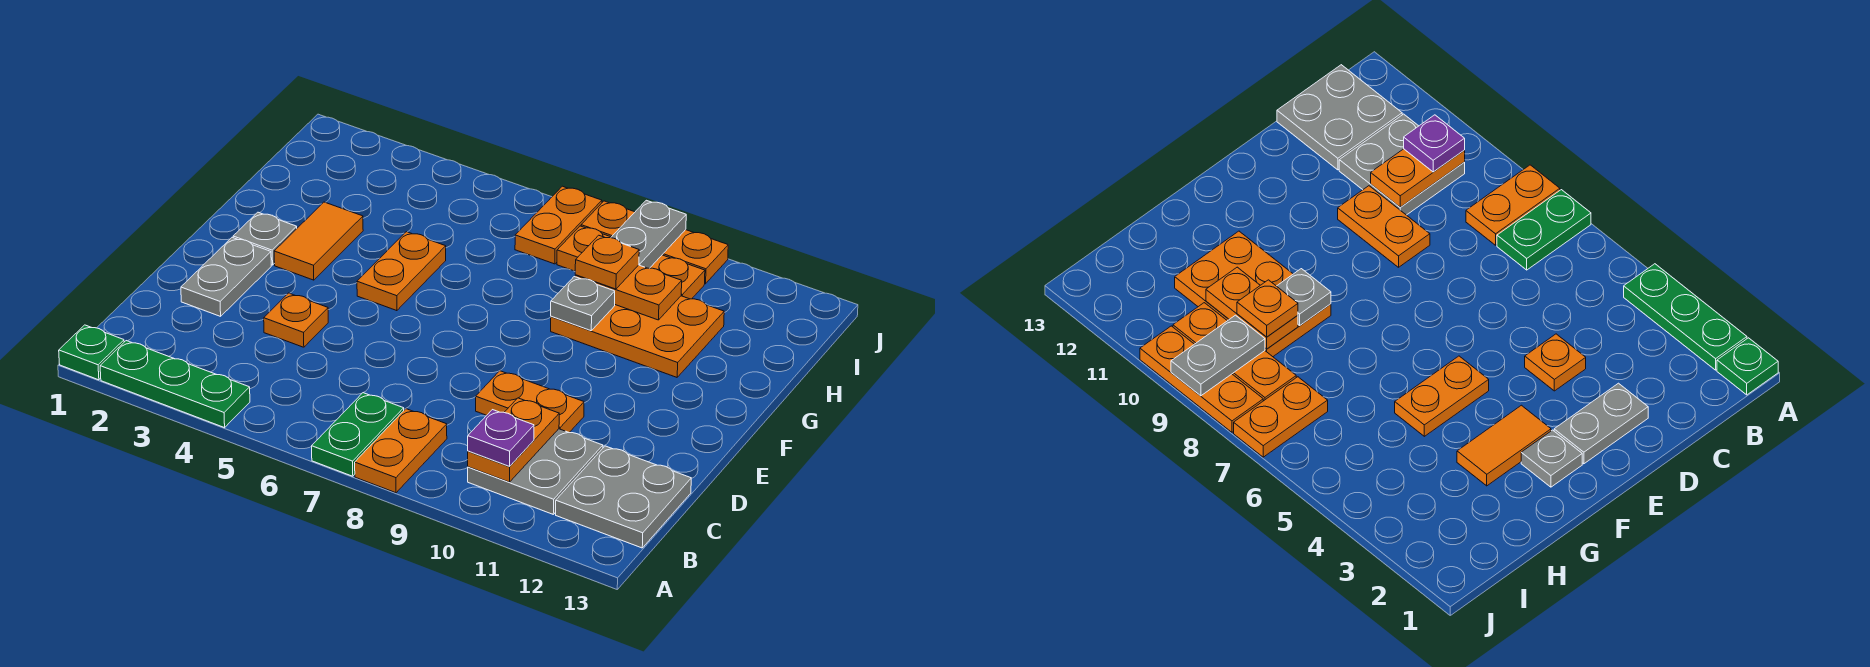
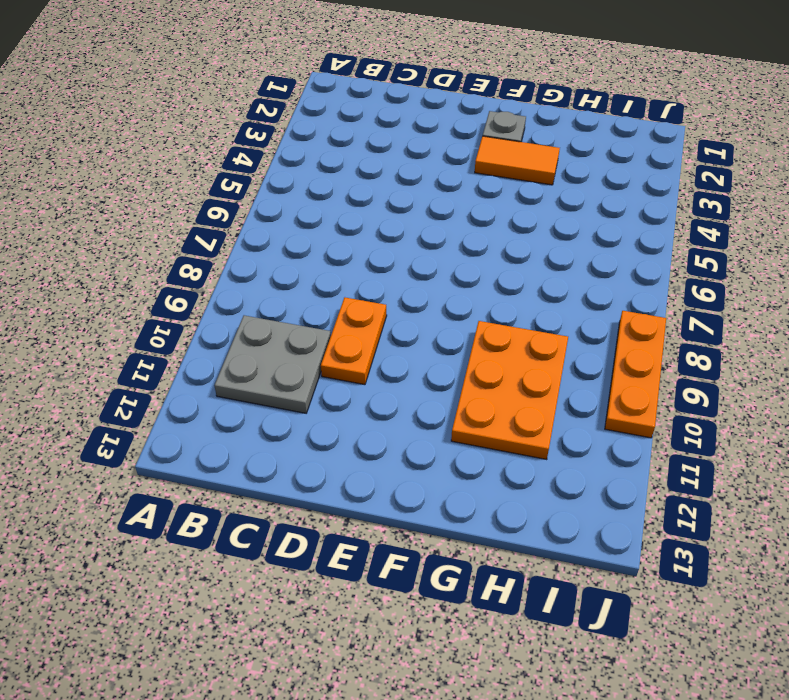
none -> green plate A1 level 1
none -> green plate A2:A4 level 1
none -> green plate A7:B7 level 1

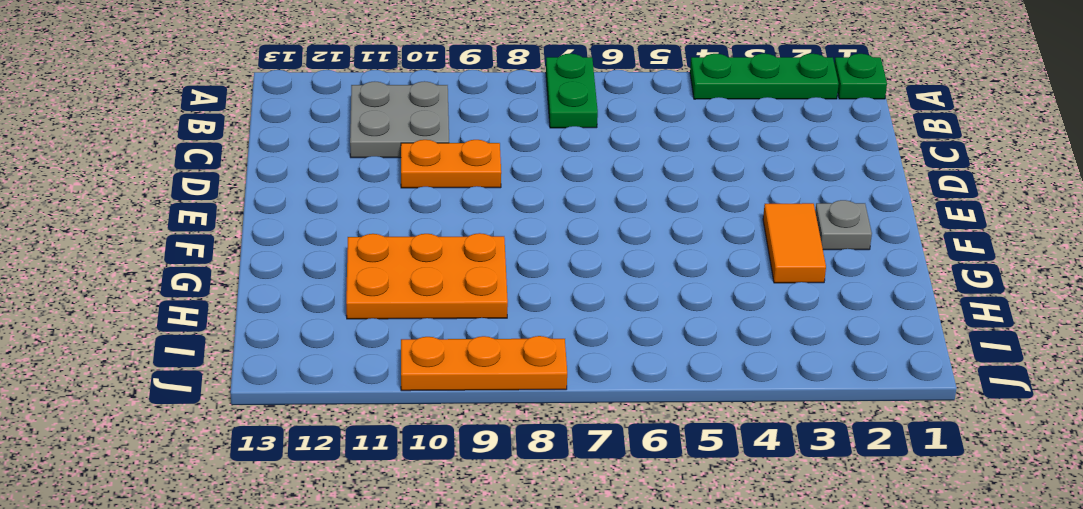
none -> orange plate A8:B8 level 1
none -> grey plate B12:C13 level 1
none -> grey plate D2:E2 level 1

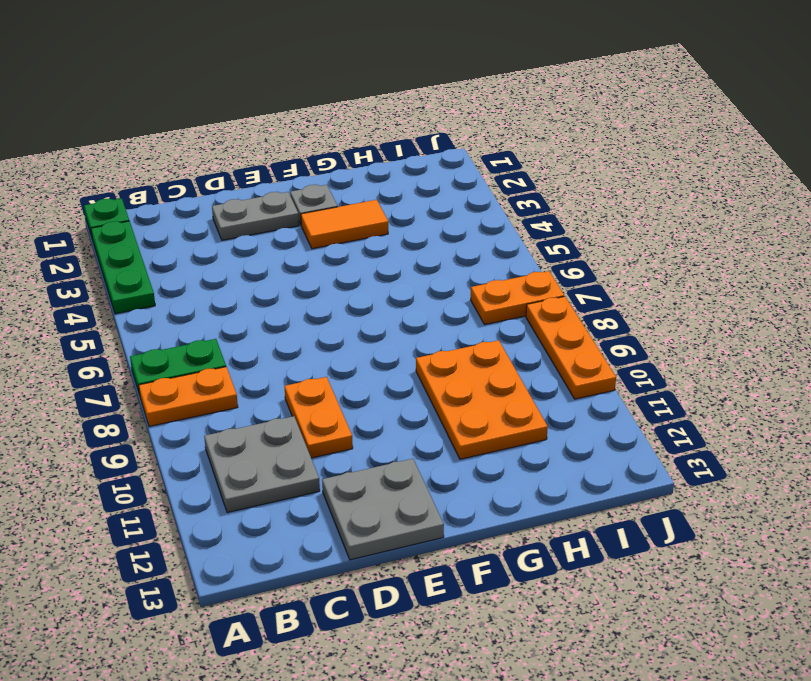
grey plate D12:E13 level 1 -> grey plate B12:C13 level 1
none -> orange plate D4 level 1
none -> orange plate F5:G5 level 1
none -> orange plate I8:I10 level 1

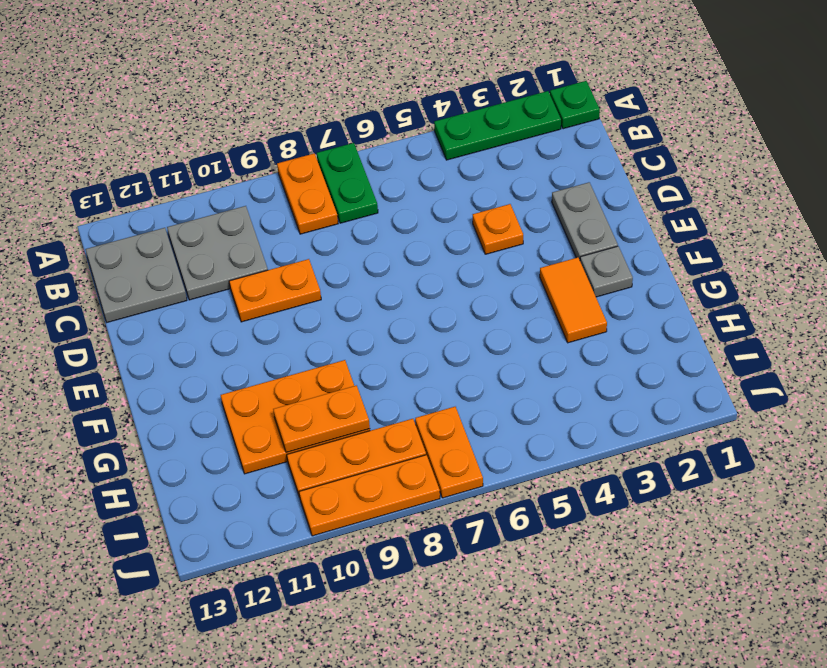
none -> orange plate F5:G5 level 1
none -> orange plate B10:C10 level 2
none -> grey plate G9 level 2

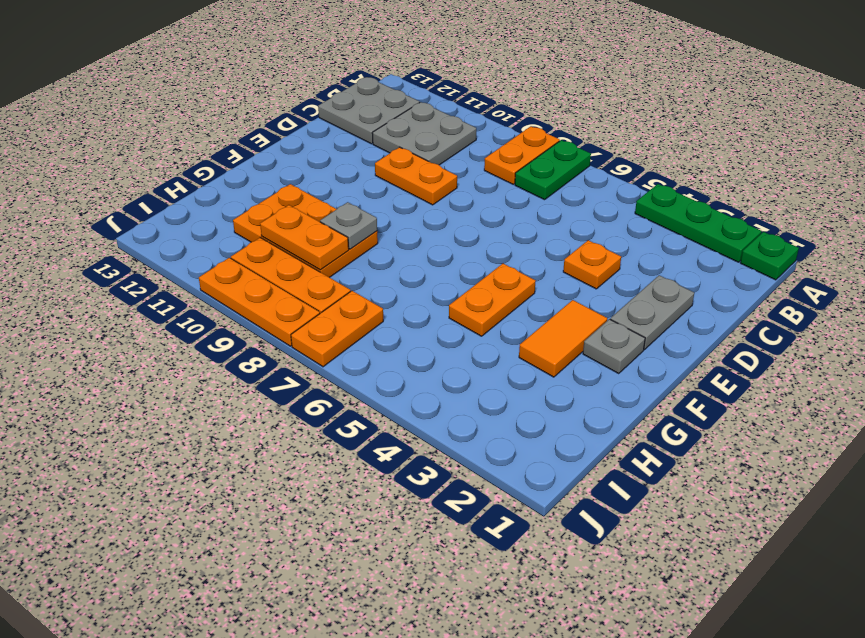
none -> orange plate B10:C10 level 2
none -> grey plate I9:J9 level 2
none -> purple plate B10 level 3

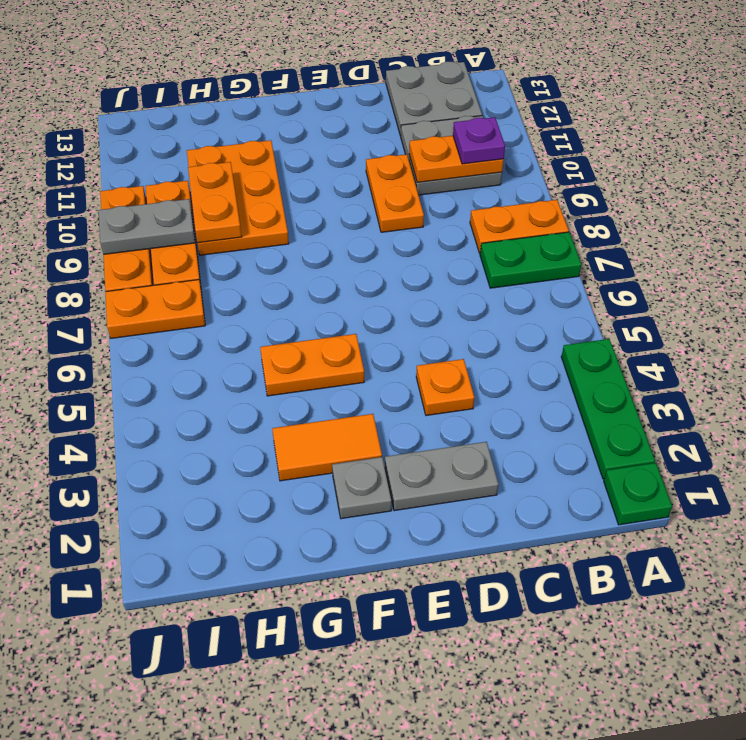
none -> grey plate G9 level 2
none -> orange plate H9 level 3

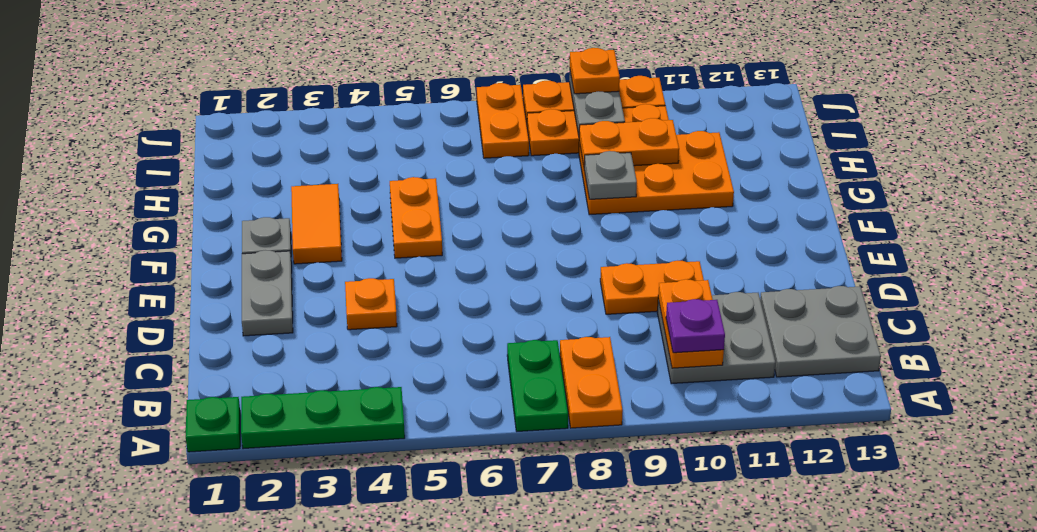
orange plate J9 level 3 -> orange plate H9 level 3

